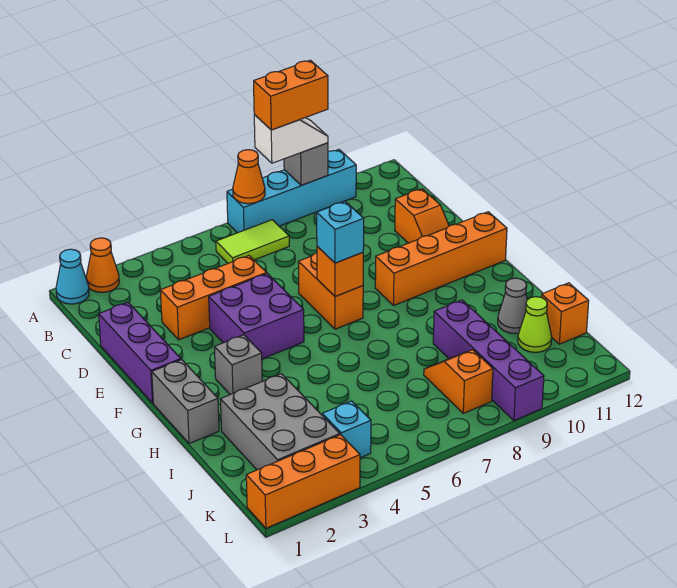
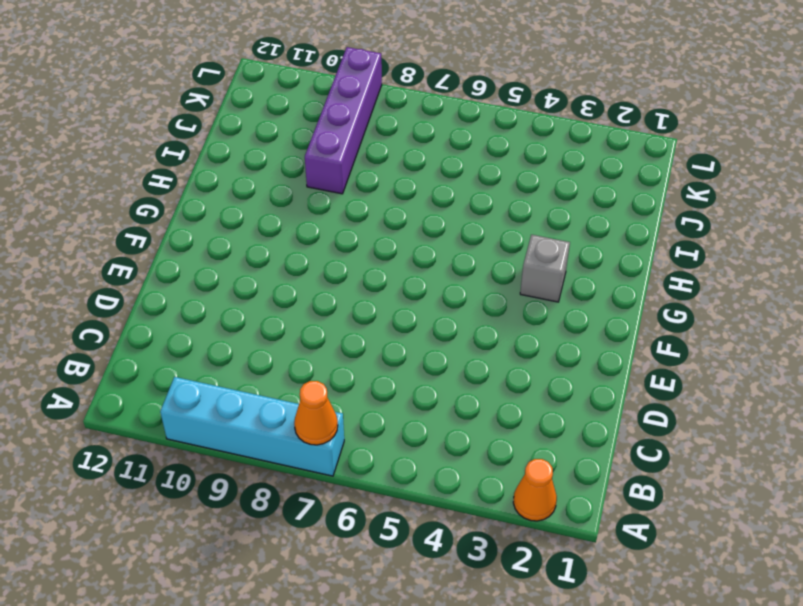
none -> cyan cone A1 level 1
none -> lime tile B6:B7 level 1
none -> purple brick D1:F1 level 1

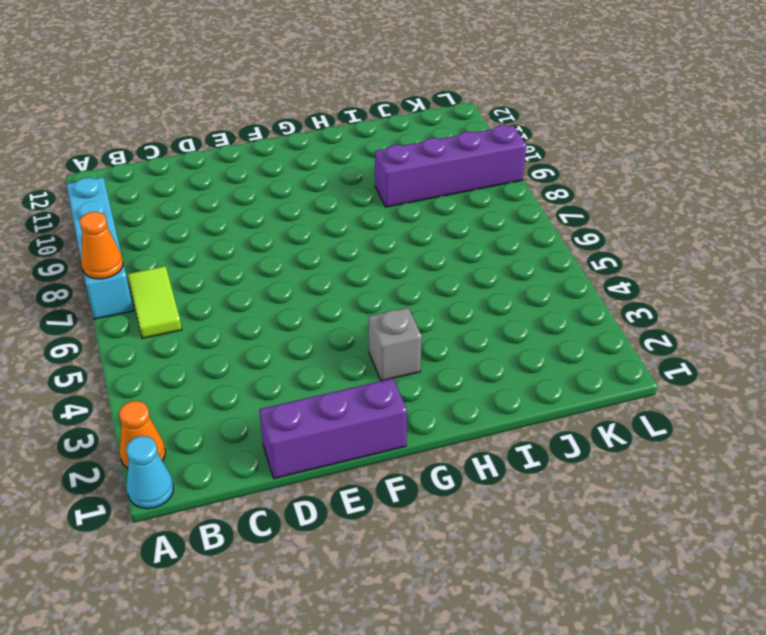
none -> orange brick D3:D5 level 1
none -> orange slope D11:E11 level 1 top D
none -> purple brick E4:F5 level 1

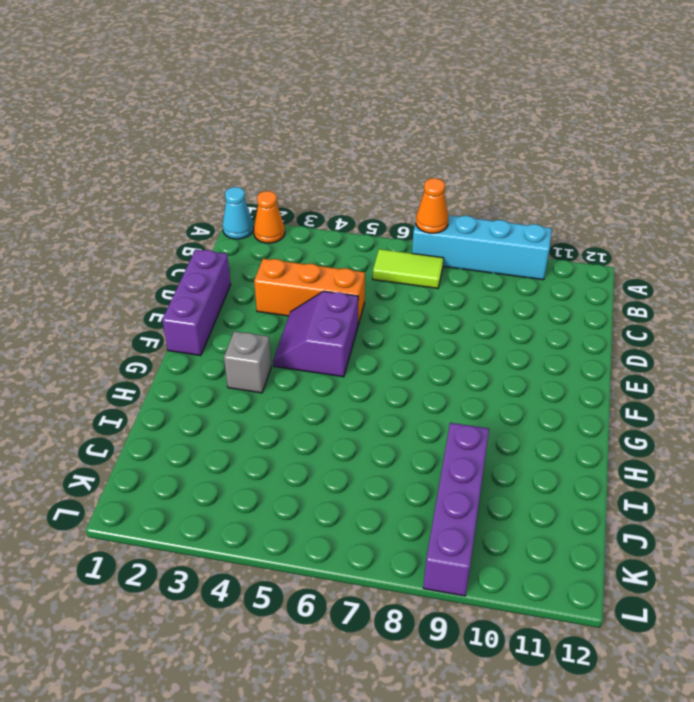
purple slope E4:F5 level 1 top 5 -> purple brick E4:F5 level 1
none -> orange slope D11:E11 level 1 top D
none -> orange brick E7:F7 level 1
none -> orange brick F9:F12 level 1

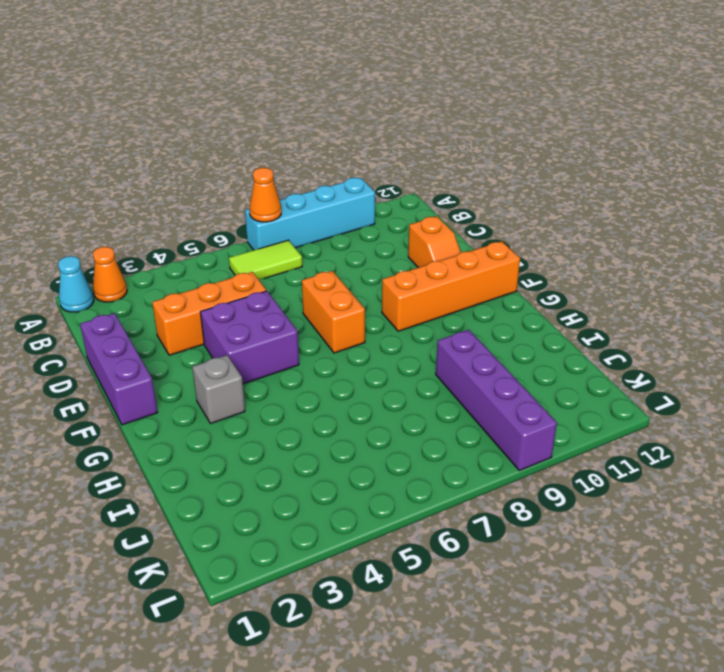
none -> grey brick G1:H1 level 1
none -> grey brick I2:K3 level 1
none -> grey cone I11 level 1

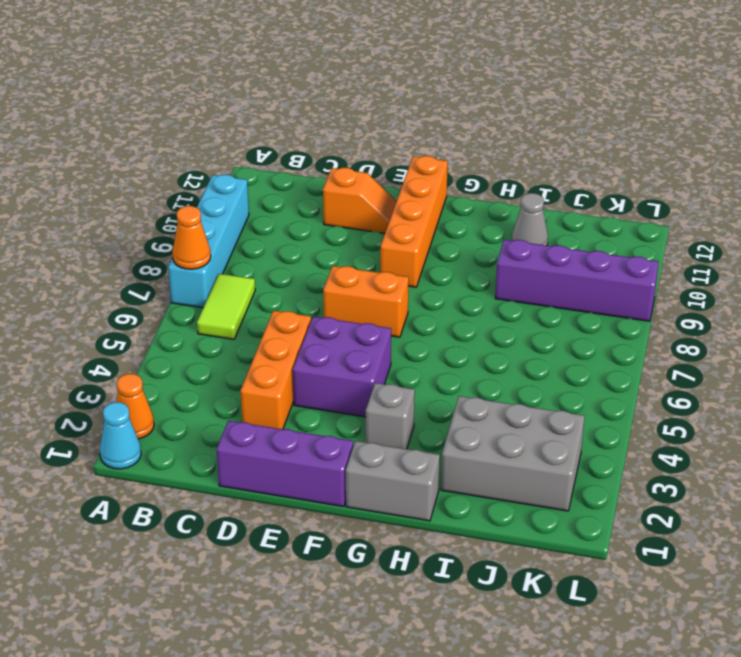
none -> orange slope J8:K8 level 1 top K
none -> lime cone J11 level 1
none -> orange brick J12 level 1

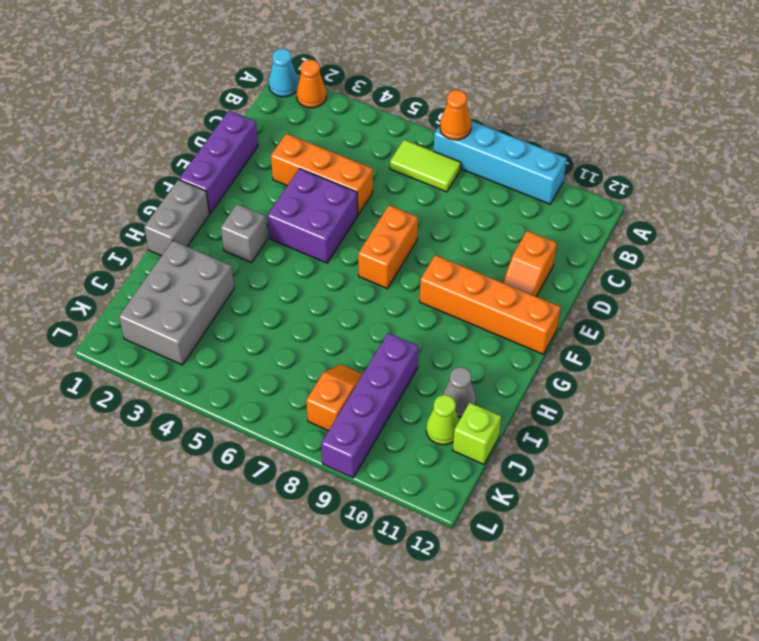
lime brick J12 level 1 -> orange brick J12 level 1
none -> cyan brick K4 level 1
none -> orange brick L1:L3 level 1
none -> grey brick A9 level 2

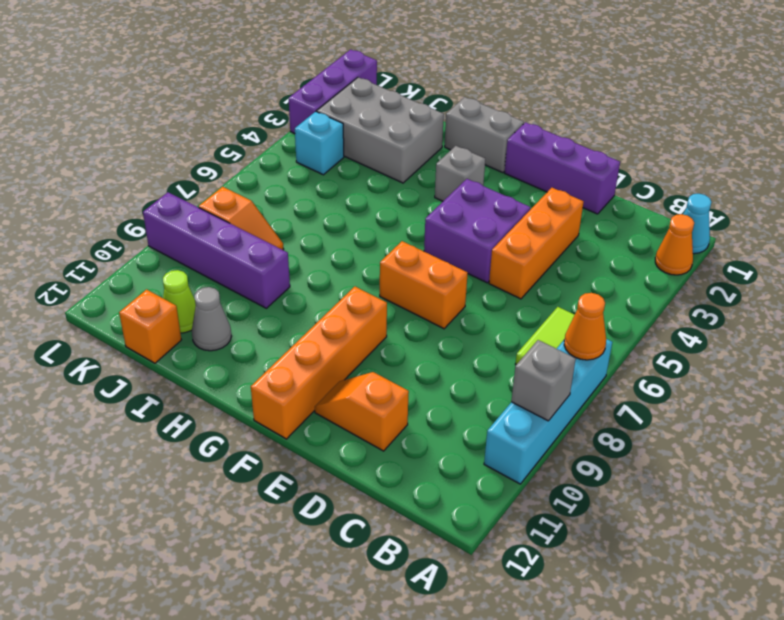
purple brick L1:L3 level 1 -> orange brick L1:L3 level 1
none -> orange brick F7 level 2
none -> white slope A8:A9 level 3 top 8
none -> cyan brick F7 level 3

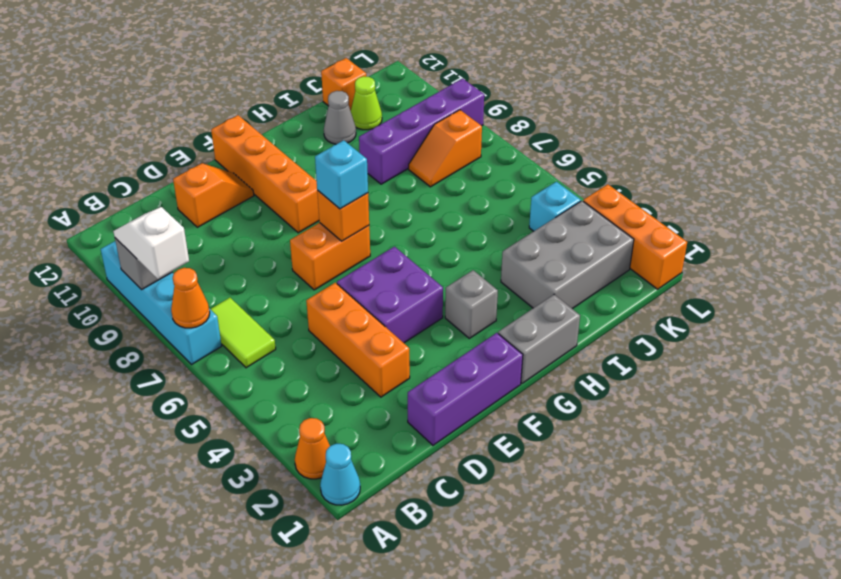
none -> orange brick A8:A9 level 4

